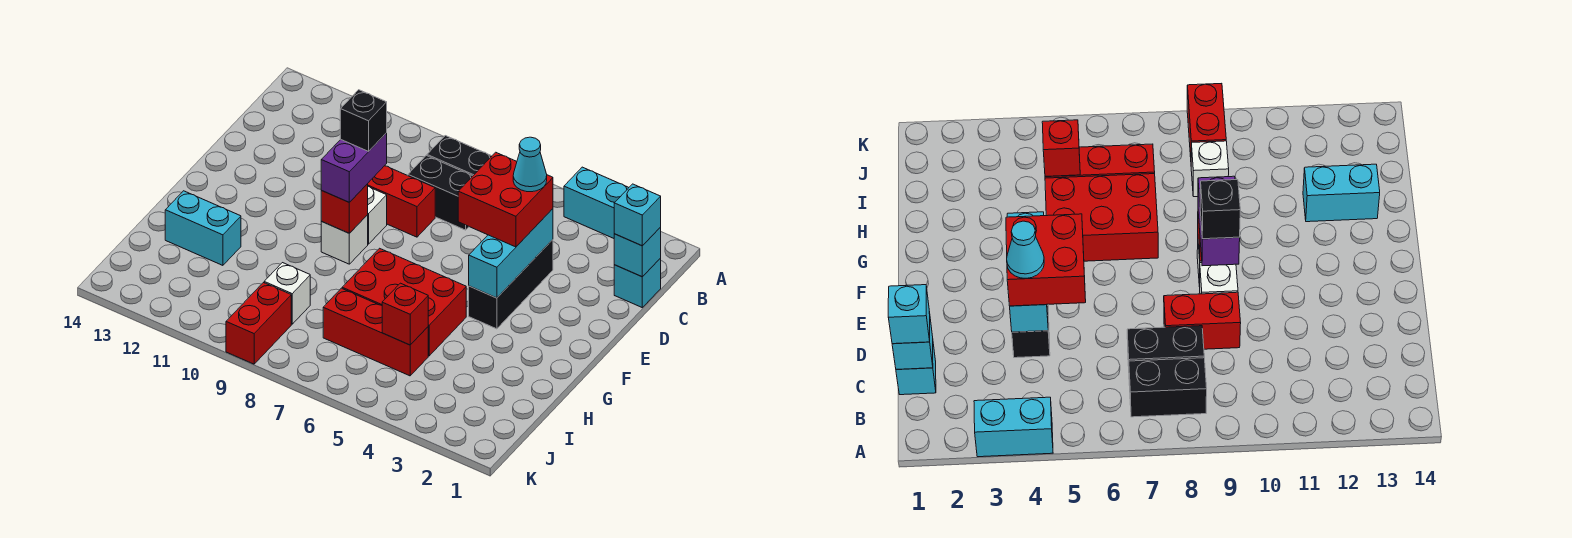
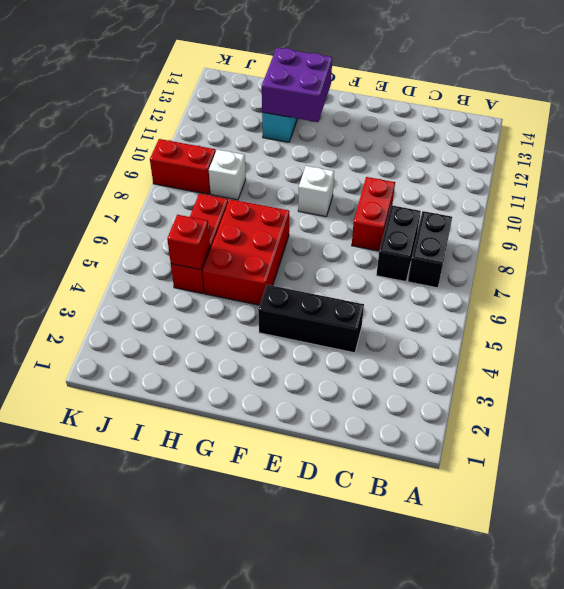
purple brick G12:H13 level 2 -> none
none -> cyan brick A3:A4 level 1
none -> cyan brick C1 level 1
none -> white brick E9 level 1

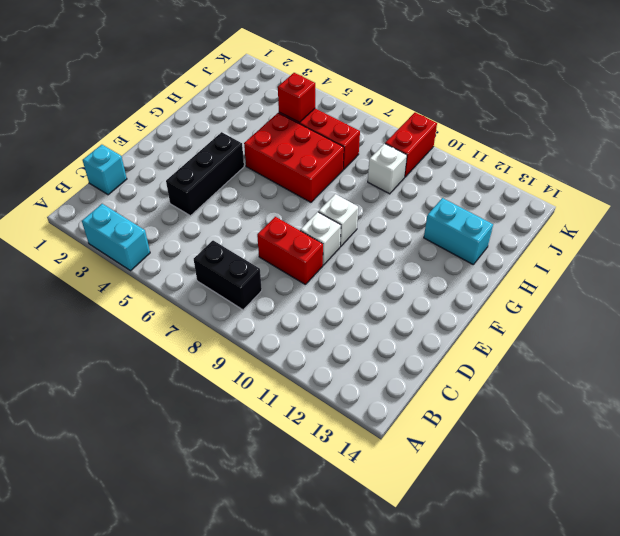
none -> black brick C7:C8 level 1
none -> cyan brick C1 level 2
none -> cyan brick D4:F4 level 2

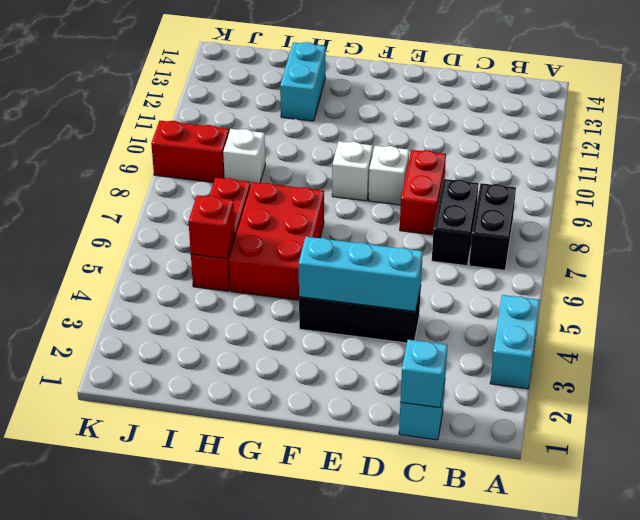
none -> red brick F9 level 2
none -> cyan brick C1 level 3
none -> red brick D4:E5 level 3

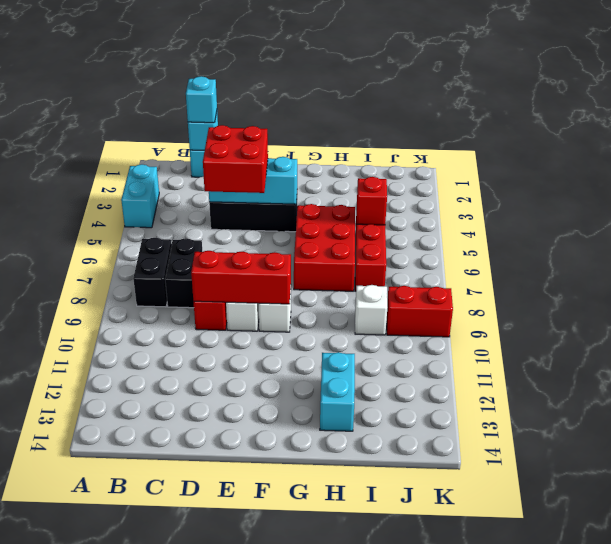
red brick D9:F9 level 2 -> red brick F9 level 2
none -> purple brick E9:F9 level 3
none -> cyan cone D4 level 4
none -> black brick E9 level 4

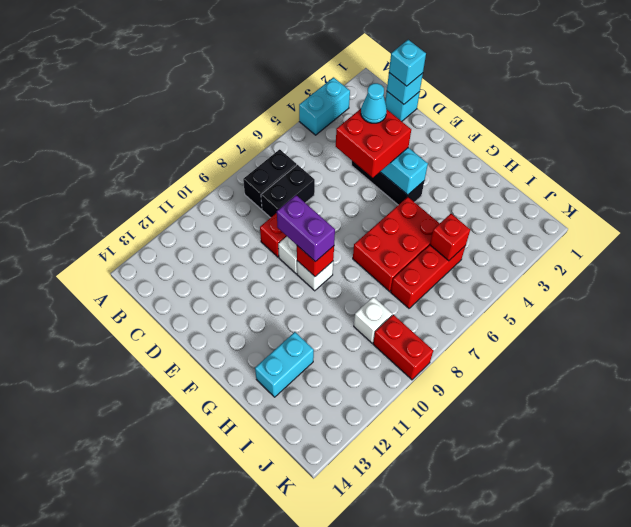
none -> black brick E9 level 4

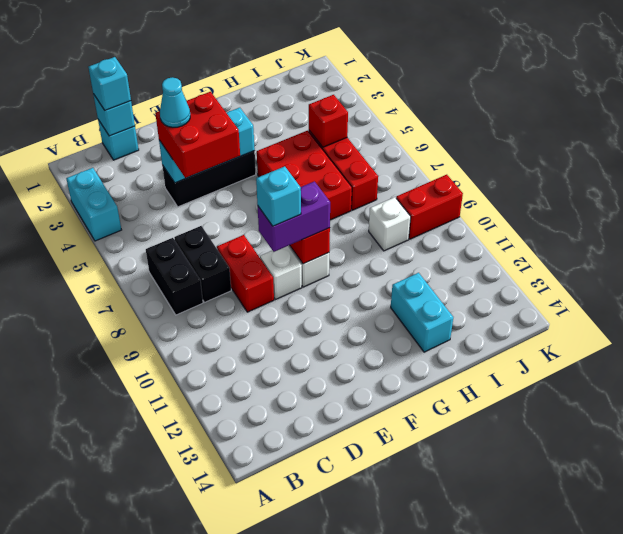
cyan brick E9 level 4 -> black brick E9 level 4

